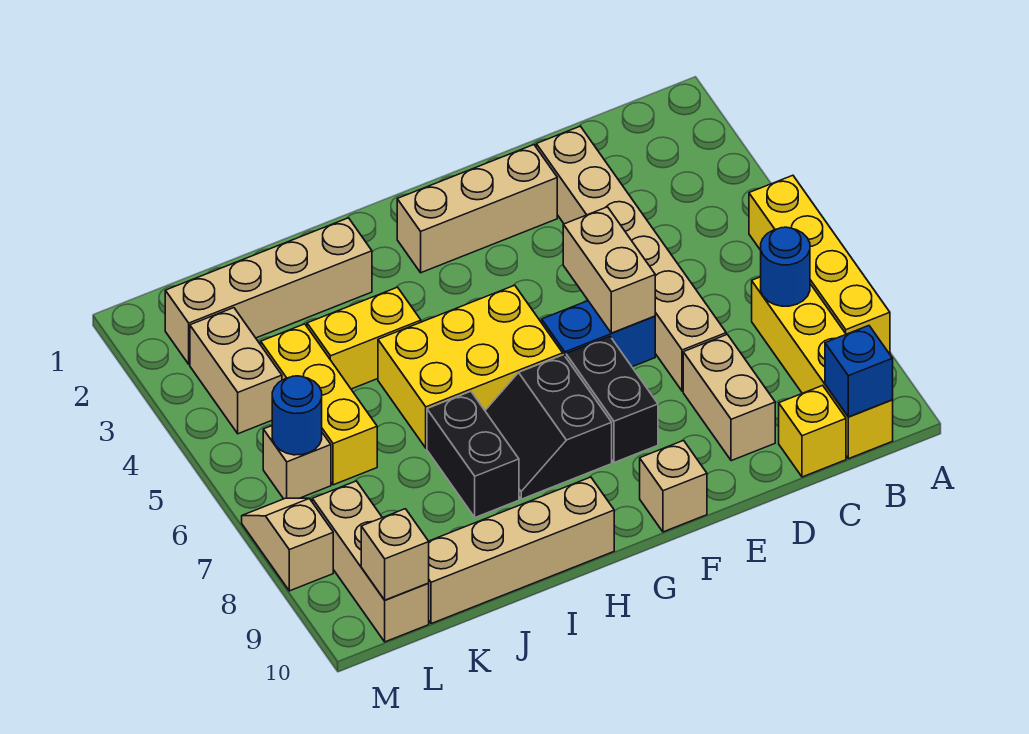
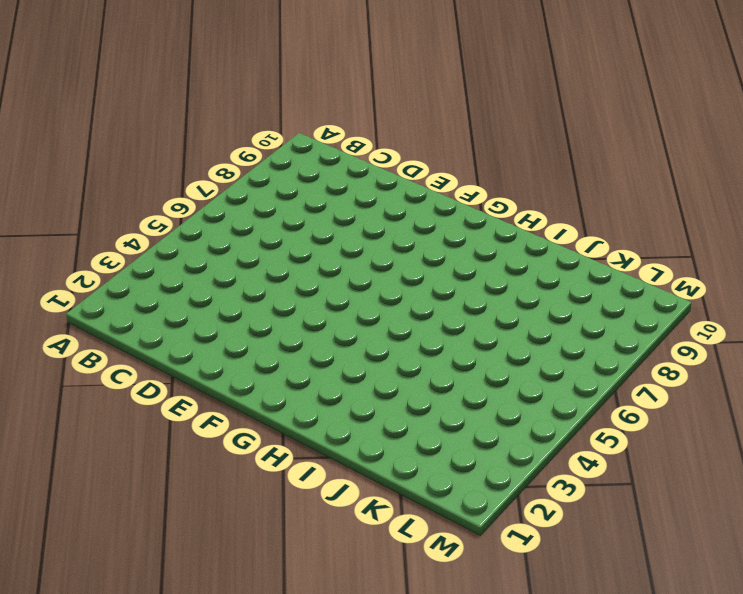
none -> yellow brick A5:A8 level 1
none -> yellow brick B7:B10 level 1
none -> yellow brick C10 level 1

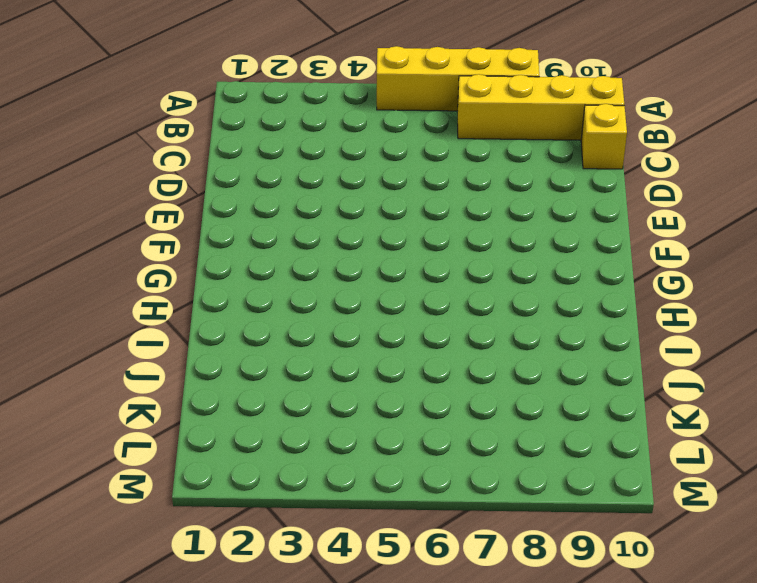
none -> tan brick D2:D7 level 1
none -> tan brick D8:D9 level 1
none -> tan brick E2:G2 level 1

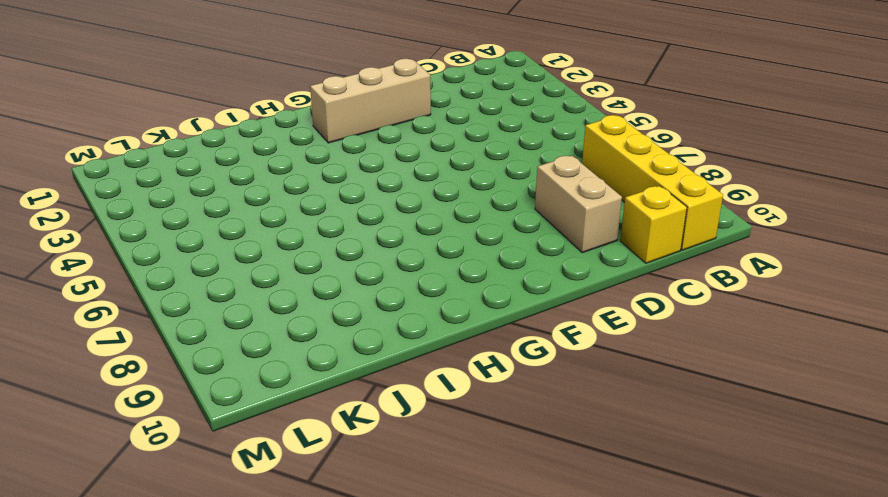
none -> yellow brick A5:A8 level 1
none -> tan brick D2:D7 level 1
none -> blue brick E6:F6 level 1

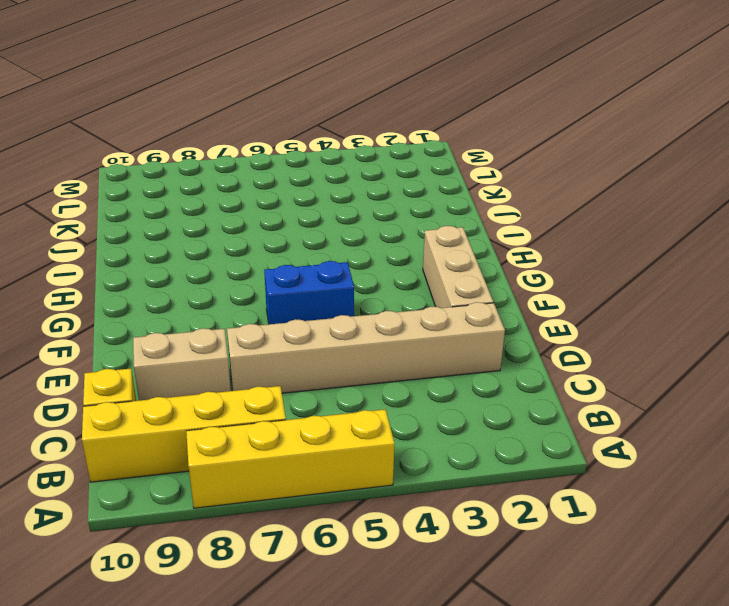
blue brick F5:F6 level 1 -> blue brick E6:F6 level 1
none -> black brick F7:F8 level 1
none -> tan brick F10 level 1
none -> yellow brick G5:I6 level 1

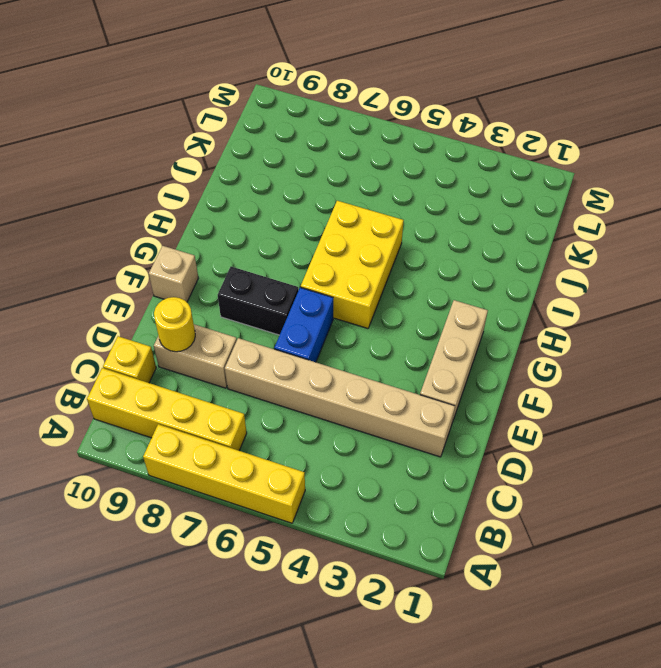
yellow round brick D9 level 2 -> none
none -> black slope G7:H8 level 1 top G
none -> tan brick H10:K10 level 1
none -> tan brick I2:L2 level 1

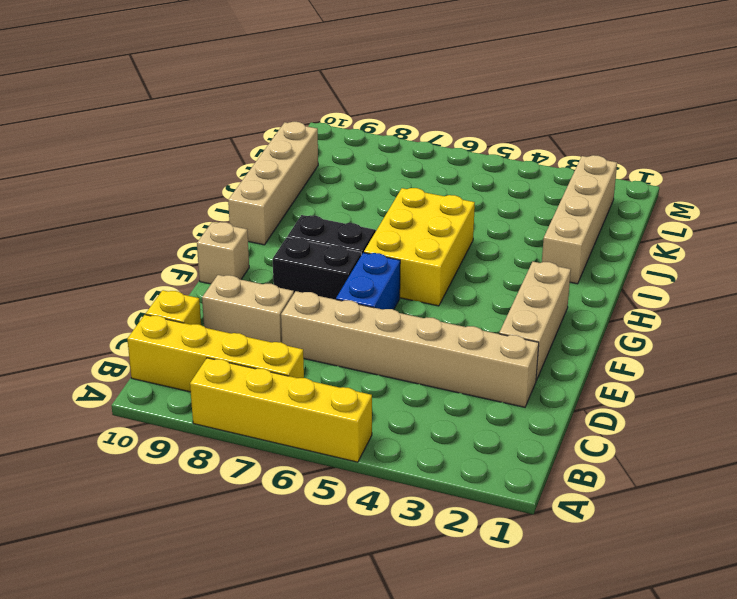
none -> yellow brick I4:J4 level 1
none -> black brick I7:I8 level 1
none -> yellow brick K4:K6 level 1

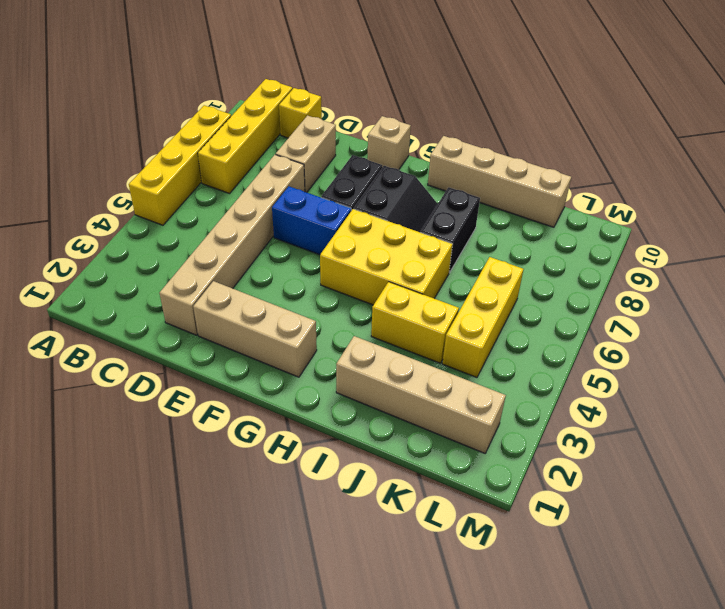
none -> tan brick L3:L4 level 1
none -> tan brick L6 level 1
none -> tan brick L8:L10 level 1

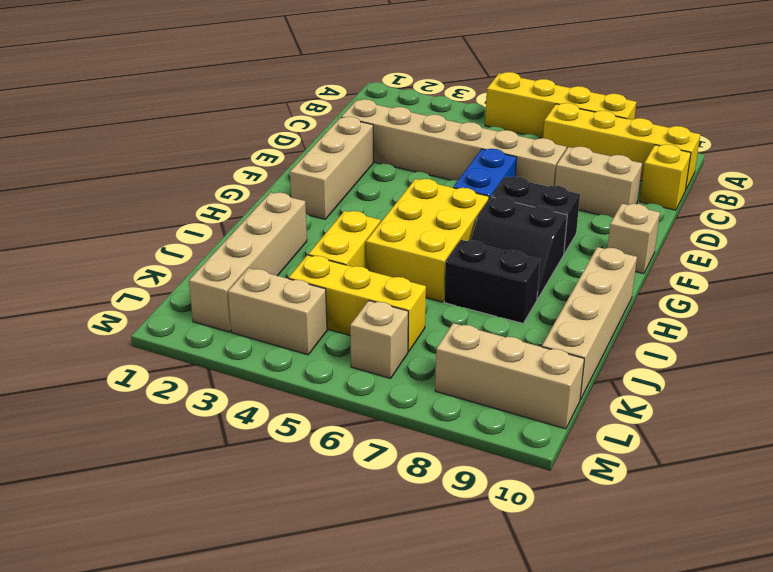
none -> tan slope M7:M8 level 1 top 8
none -> blue round brick B7 level 2
none -> blue brick B10 level 2

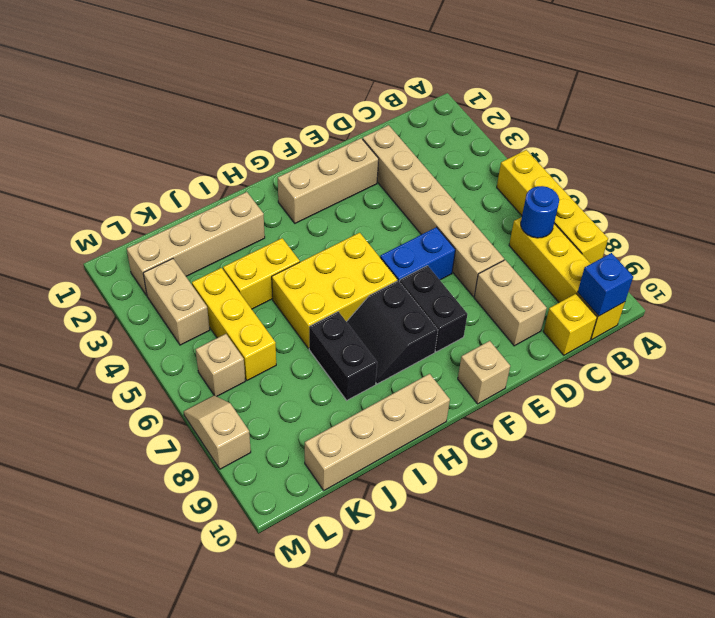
none -> tan brick L8:L10 level 1
none -> tan brick E5:E6 level 2
none -> blue round brick L6 level 2

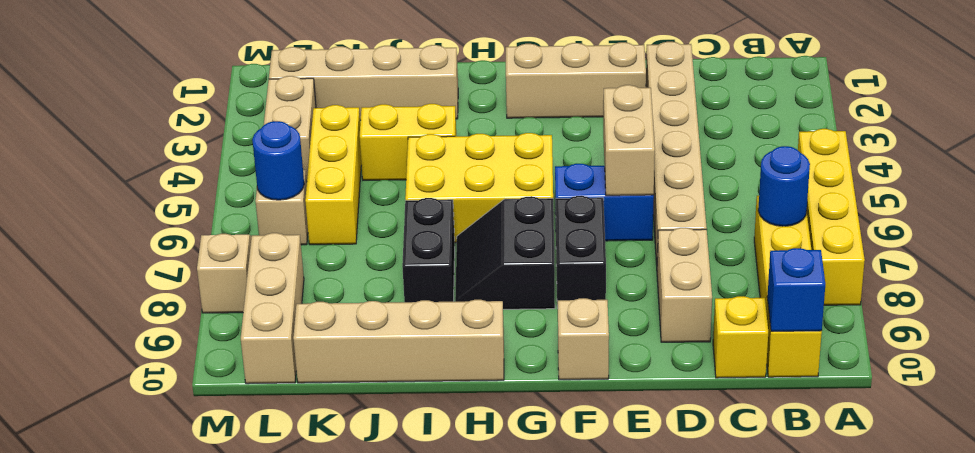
none -> tan brick L10 level 2

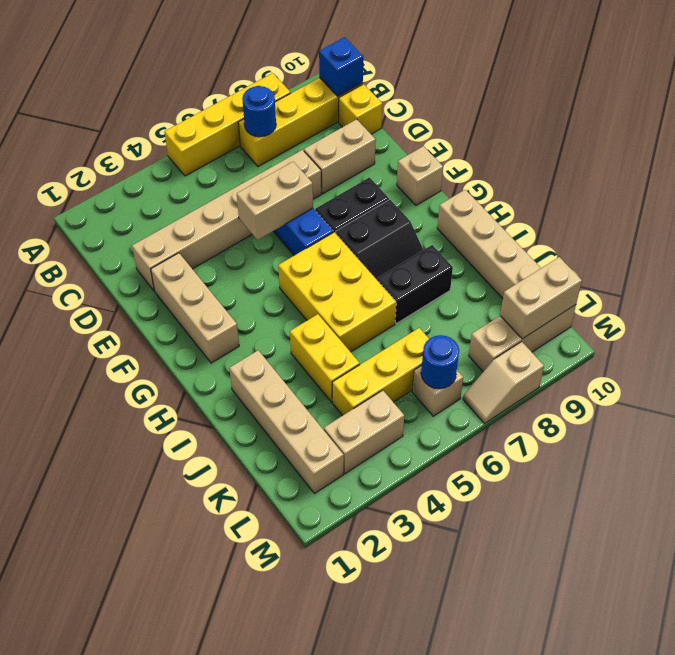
tan brick L9:L10 level 2 -> tan brick L10 level 2

